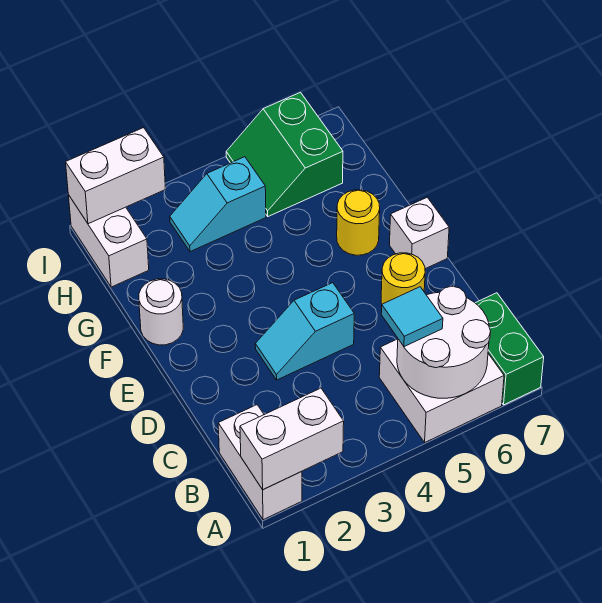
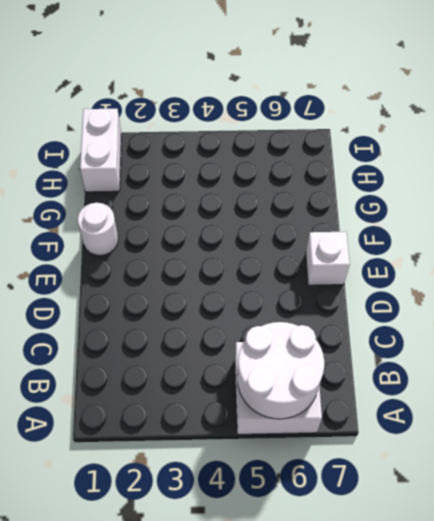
none -> white brick A1:B1 level 1
none -> green brick A7:B7 level 1
none -> cyan slope D3:D4 level 1 top 4

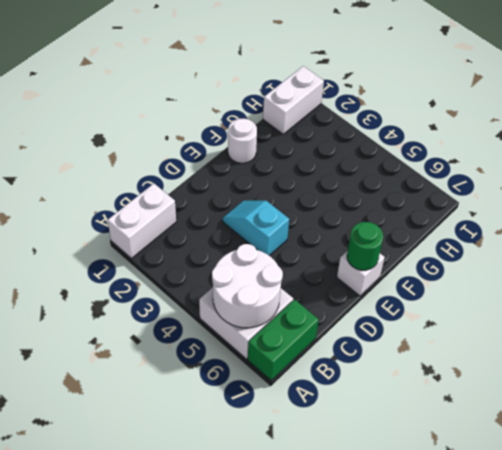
green round brick E7 level 2 -> none
none -> yellow round brick D6 level 1
none -> yellow round brick F6 level 1
none -> cyan slope H3:H4 level 1 top 4

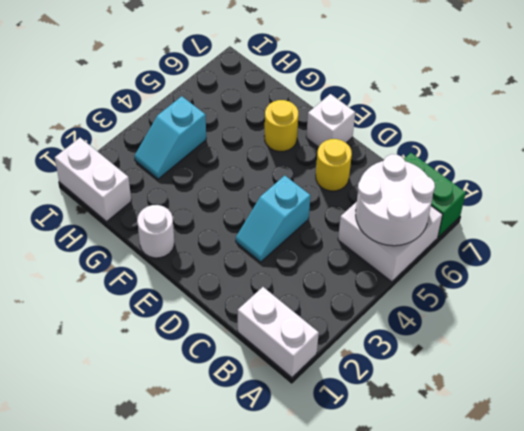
none -> green slope H5:I6 level 1 top 6
none -> white brick A1:A2 level 2
none -> white brick I1:I2 level 2

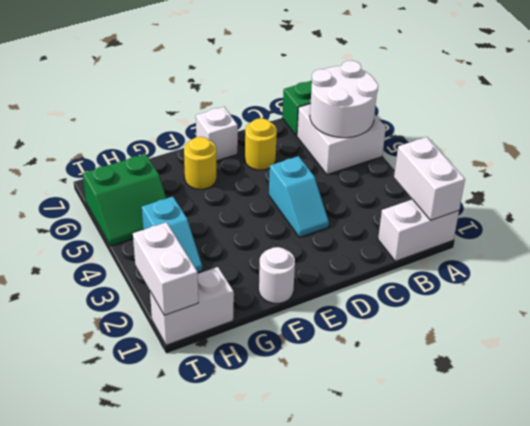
none -> cyan tile B5 level 3

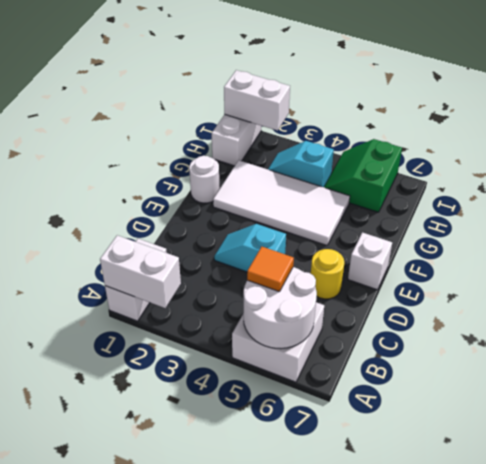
orange tile B5 level 3 -> cyan tile B5 level 3
white tile F2:G5 level 1 -> none
none -> green brick A7:B7 level 1
none -> yellow round brick F6 level 1

